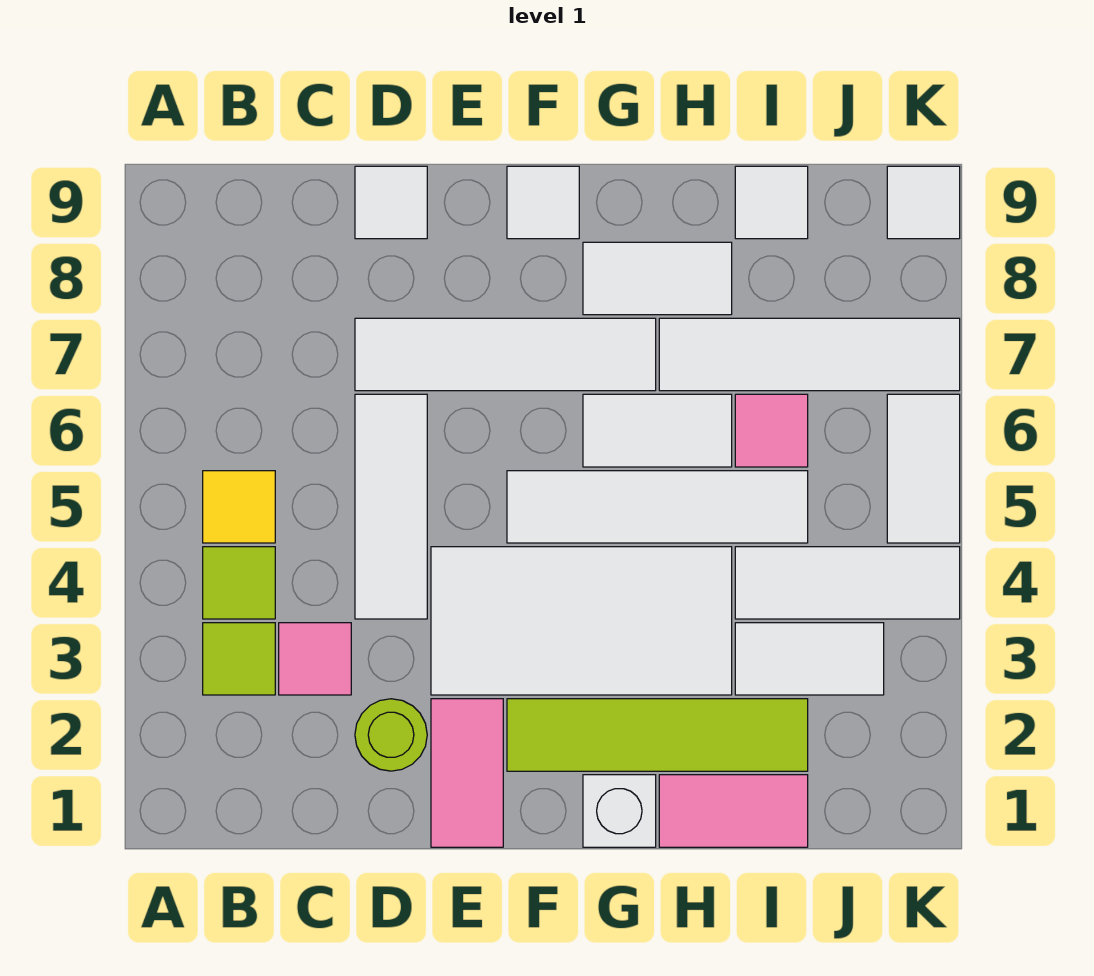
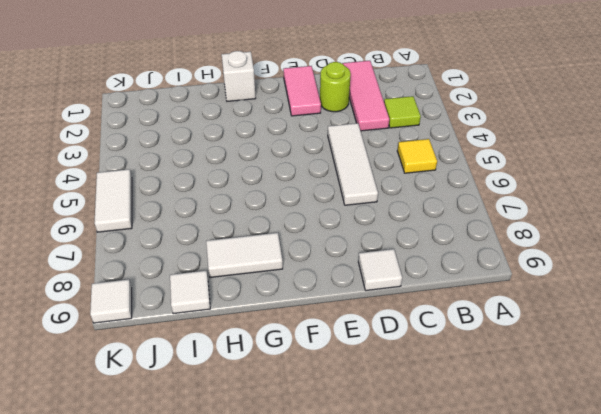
pink tile C1:C3 level 1 -> pink tile C3 level 1
none -> lime tile B4 level 1
none -> white tile D7:G7 level 1
none -> white tile E3:H4 level 1

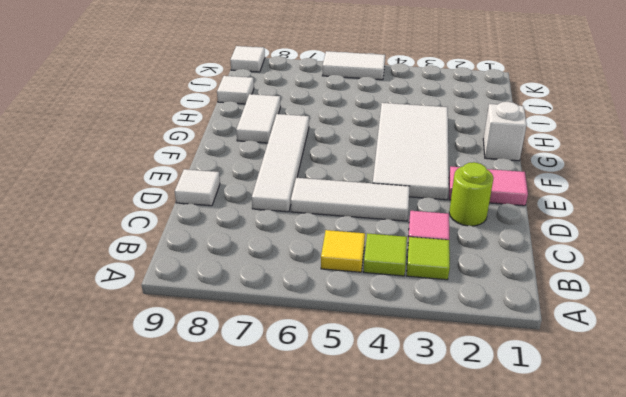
none -> lime tile F2:I2 level 1
none -> white tile F5:I5 level 1
none -> white tile F9 level 1

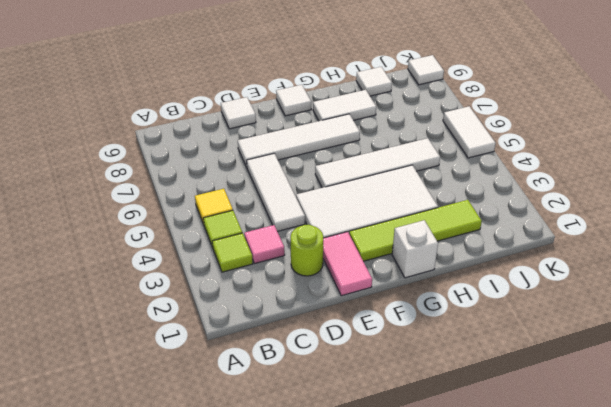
none -> white tile G6:H6 level 1
none -> pink tile H1:I1 level 1
none -> white tile H7:K7 level 1

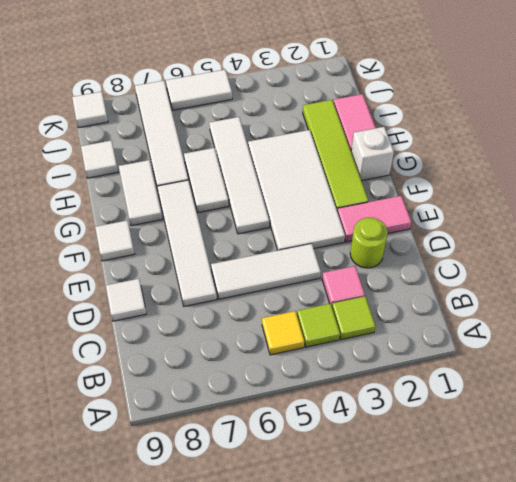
none -> white tile I3:J3 level 1
none -> white tile I4:K4 level 1
none -> pink tile I6 level 1

